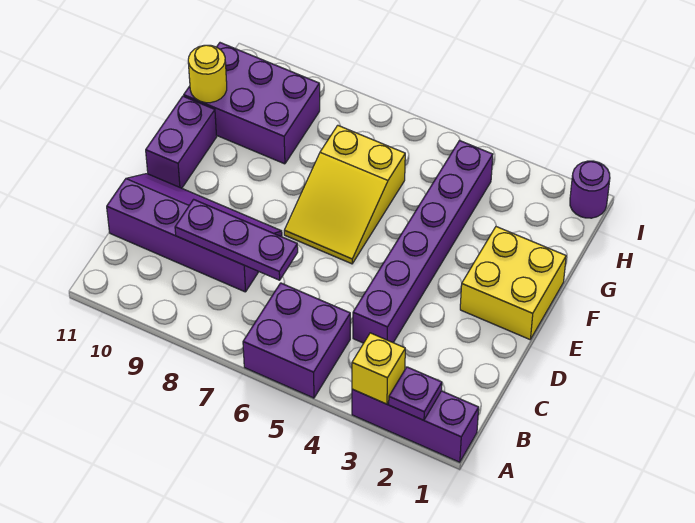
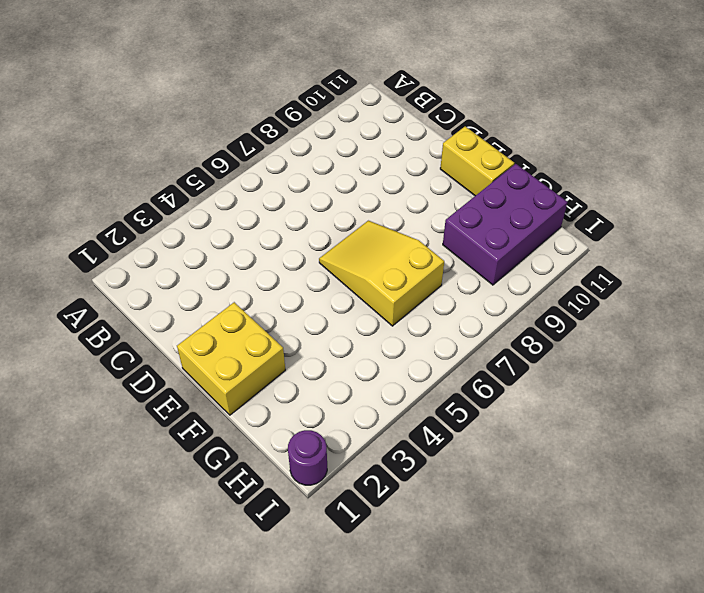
yellow brick E11:F11 level 1 -> purple brick E11:F11 level 1
none -> purple brick A1:A3 level 1
none -> purple brick A5:B6 level 1
none -> purple brick C4:H4 level 1

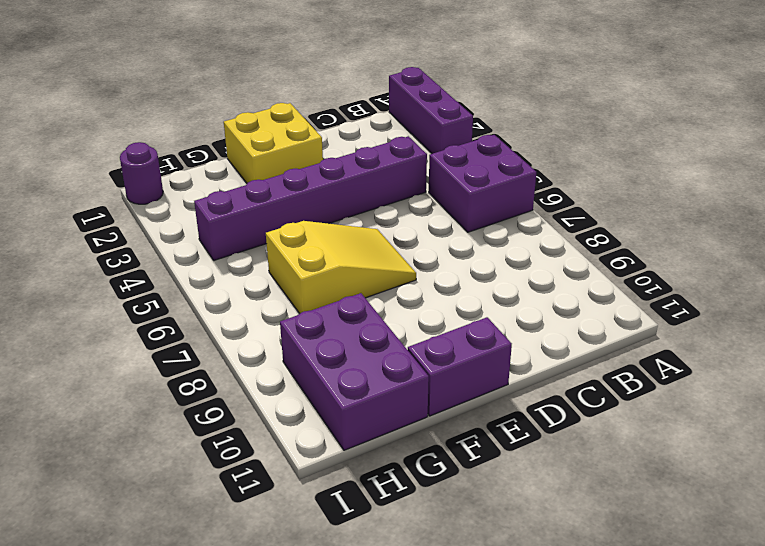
none -> purple slope C8:D11 level 1 top C
none -> purple plate A2 level 2
none -> yellow brick A3 level 2

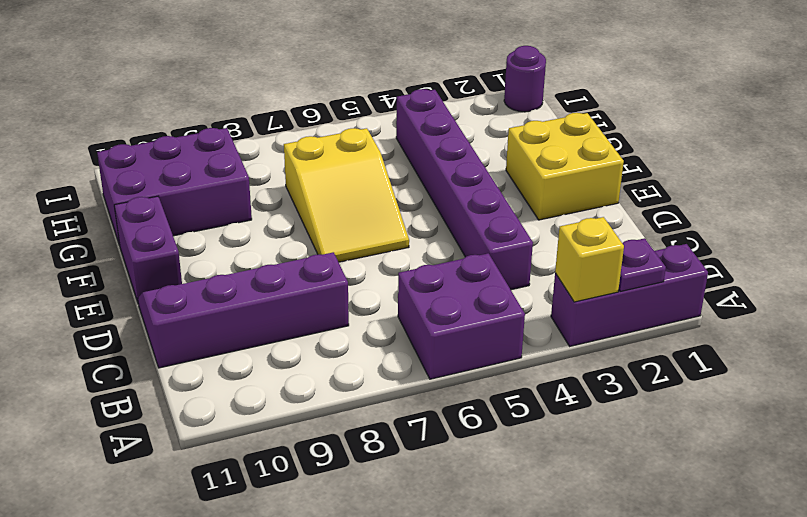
none -> purple plate C7:C9 level 2
none -> yellow round brick G11 level 2

